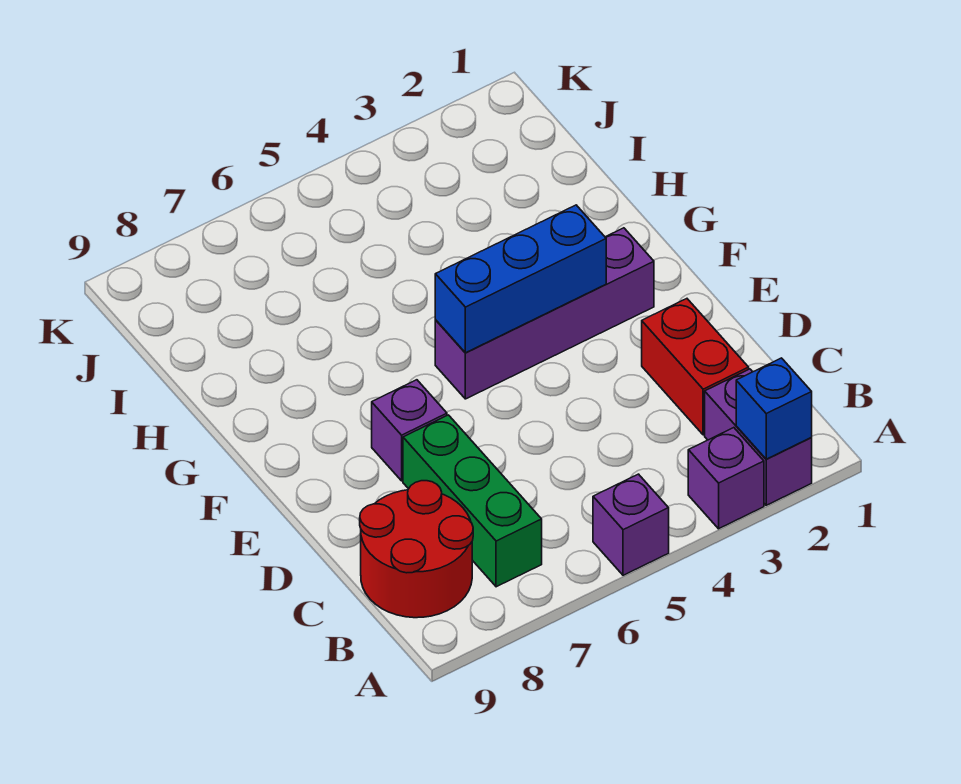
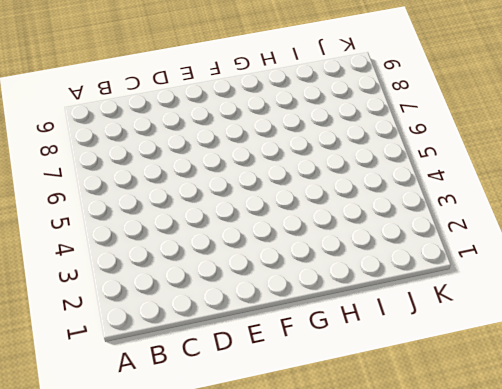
none -> purple brick A2:B2 level 1
none -> purple brick A3 level 1

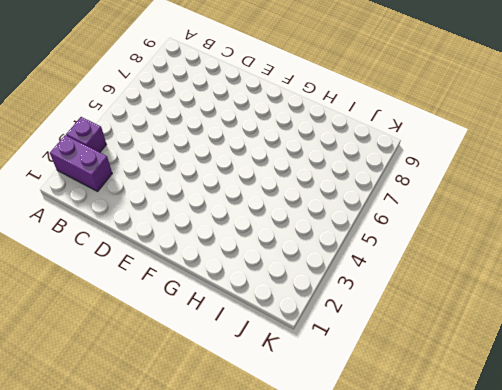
none -> purple brick A5 level 1
none -> green brick B7:D7 level 1

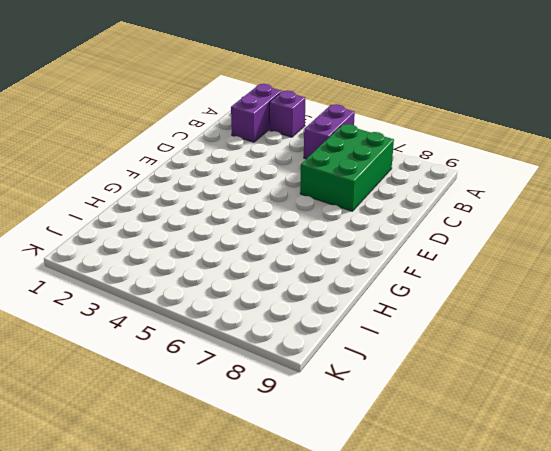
purple brick A5:B5 level 1 -> purple brick A5 level 1
green brick B6:D7 level 1 -> green brick B7:D7 level 1
none -> red round brick B8:C9 level 1
none -> red brick C2:D2 level 1

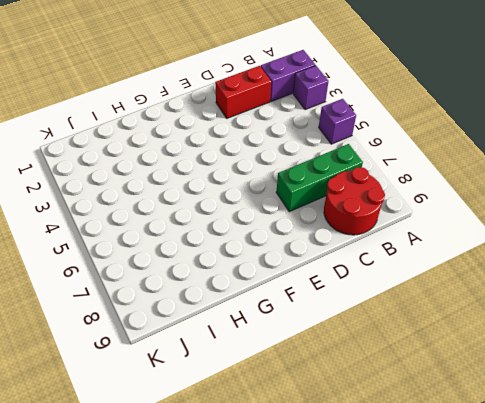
none -> purple brick E7 level 1
none -> purple brick F2:F5 level 1

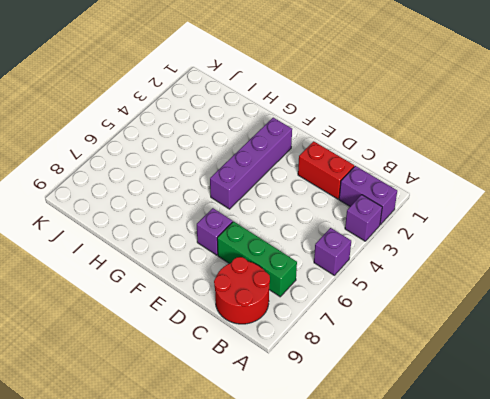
none -> blue brick A2 level 2
none -> blue brick F3:F5 level 2

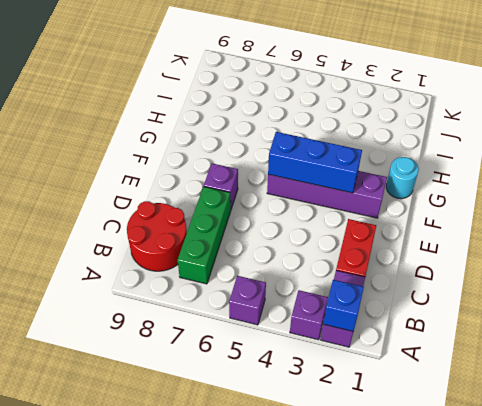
cyan round brick G1 level 1 -> none

